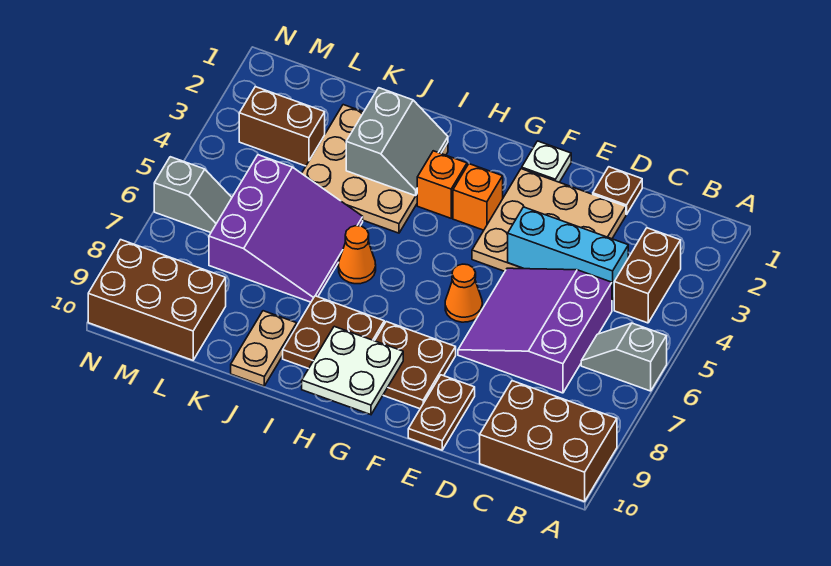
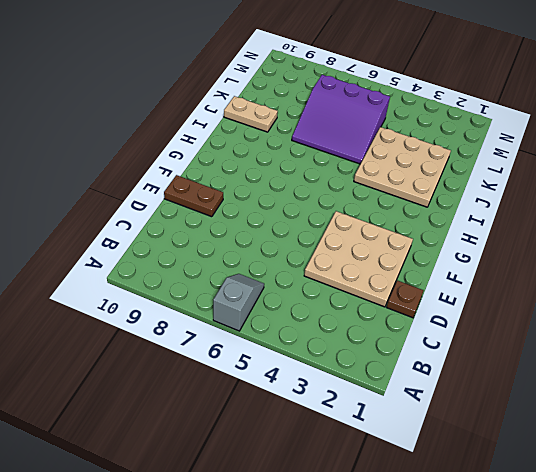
none -> brown brick A9:C10 level 1
none -> brown brick B3:B4 level 1
none -> purple slope C5:E7 level 1 top C

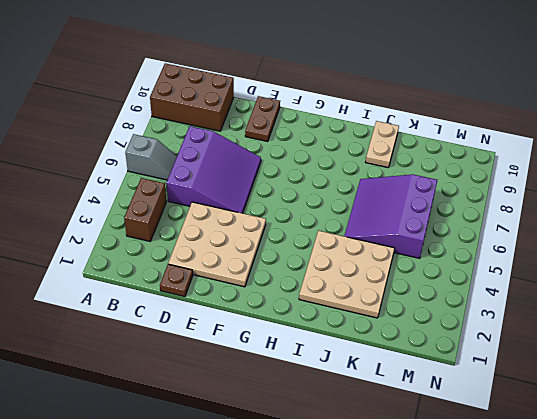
none -> white plate F1 level 1
none -> orange cone F6 level 1
none -> brown plate F8:G9 level 1

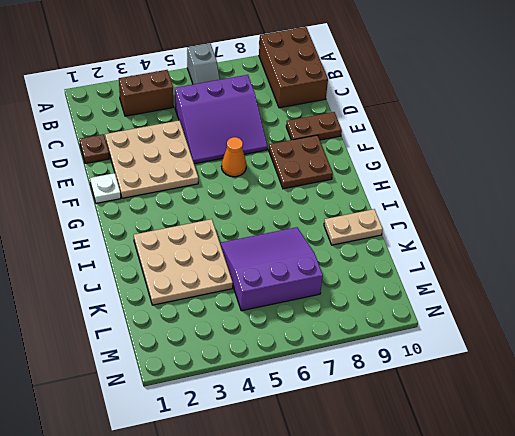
none -> orange brick G3 level 1
none -> orange brick H3 level 1
none -> brown plate H8:I9 level 1

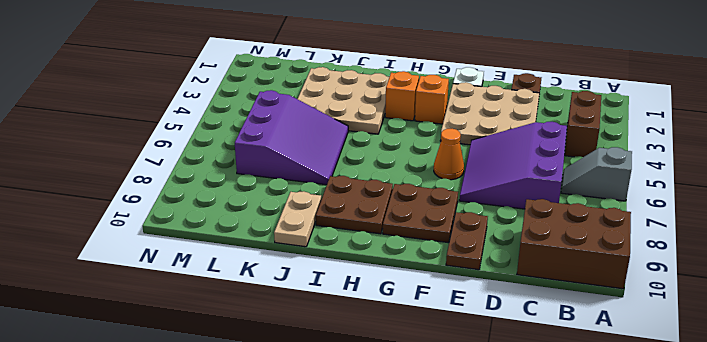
none -> orange cone I6 level 1
none -> brown brick L3:M3 level 1
none -> brown brick L9:N10 level 1

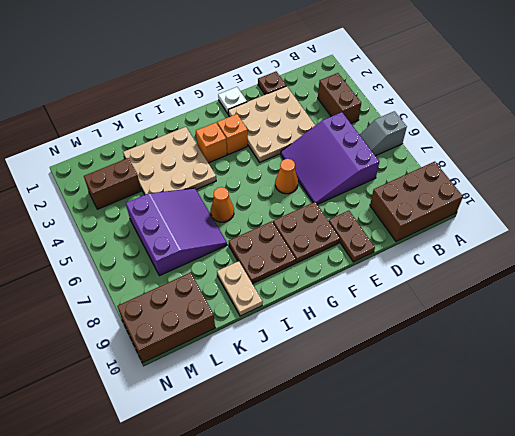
none -> grey slope M6:N6 level 1 top N
none -> cyan brick C4:E4 level 2
none -> white plate G9:H10 level 2

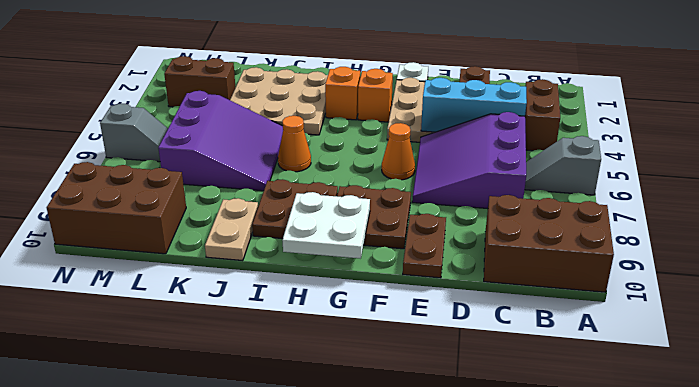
none -> grey slope I2:J3 level 2 top J

